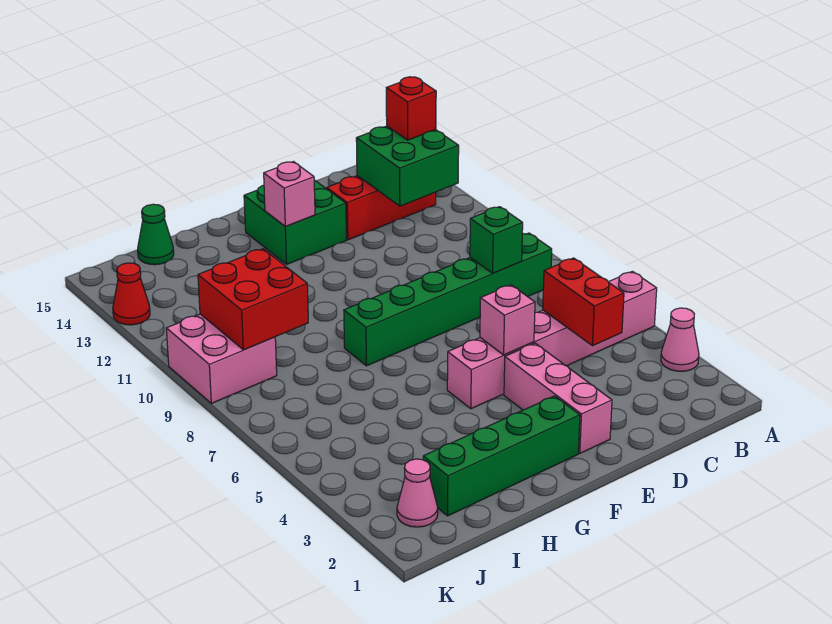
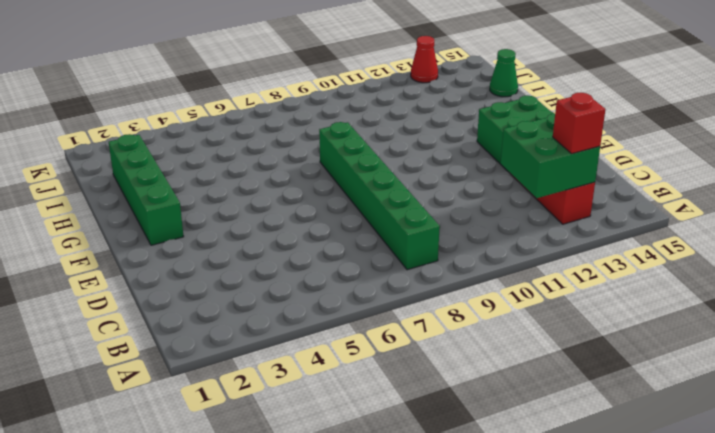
none -> pink cone A3 level 1
none -> pink brick A5:F5 level 1
none -> pink brick E2:E4 level 1

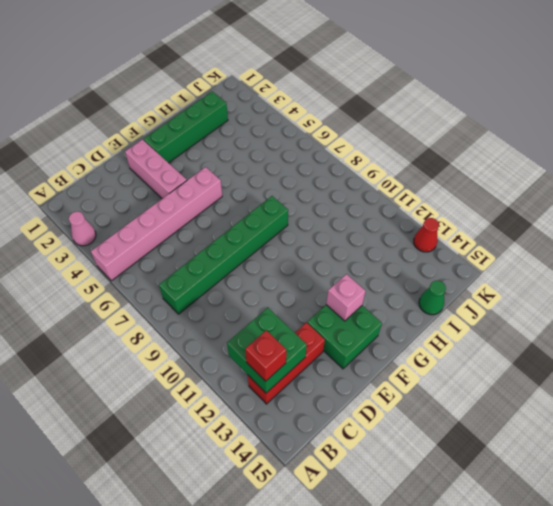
none -> pink cone J2 level 1
none -> pink brick J9:K10 level 1
none -> red brick C4:C5 level 2

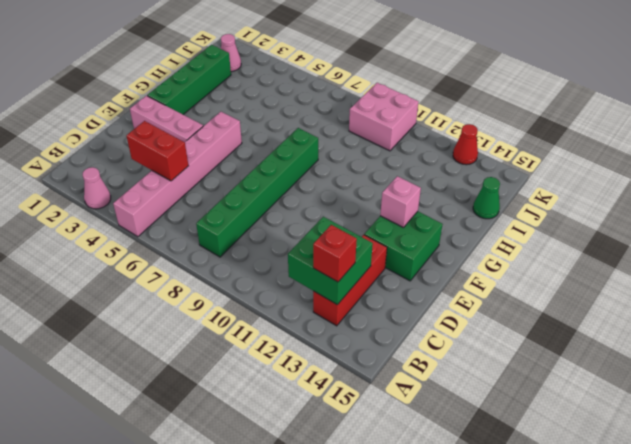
none -> green brick C8 level 2
none -> pink brick E5 level 2
none -> red brick I9:J10 level 2

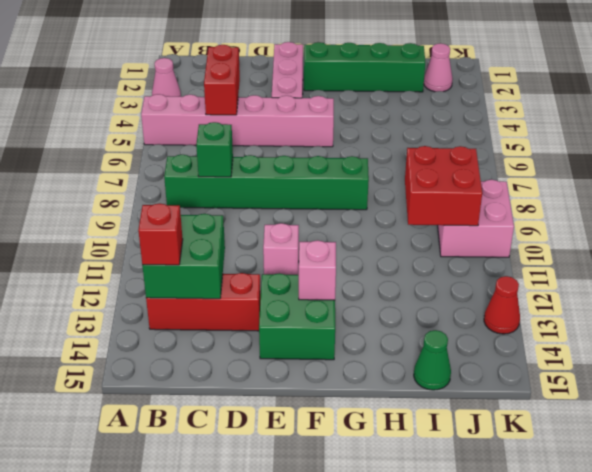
pink brick E11 level 1 -> pink brick E5 level 2

